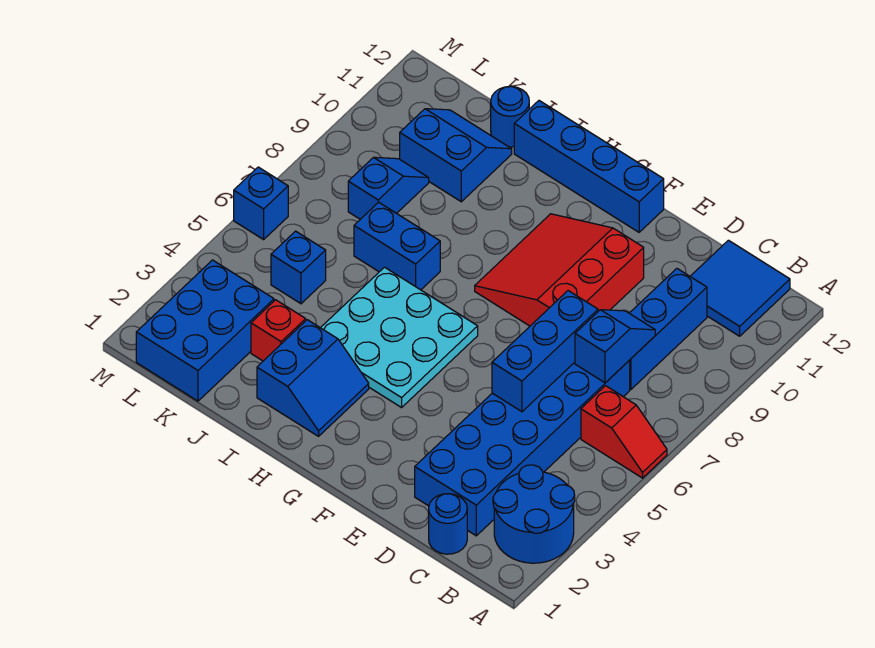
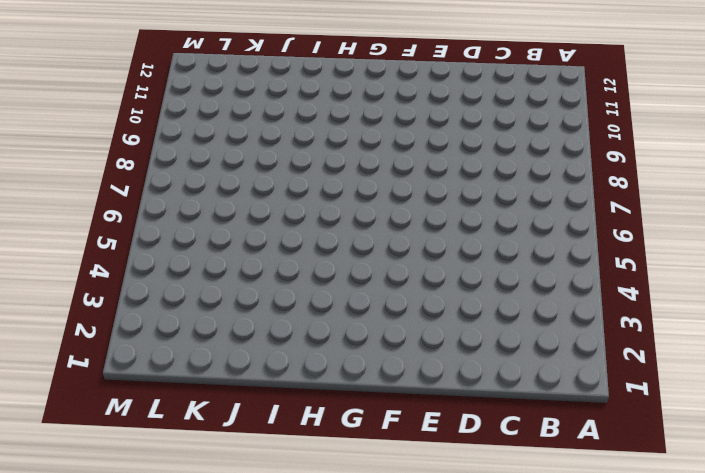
none -> blue round brick A2:B3 level 1
none -> red slope A6:B6 level 1 top B
none -> blue tile B11:C12 level 1

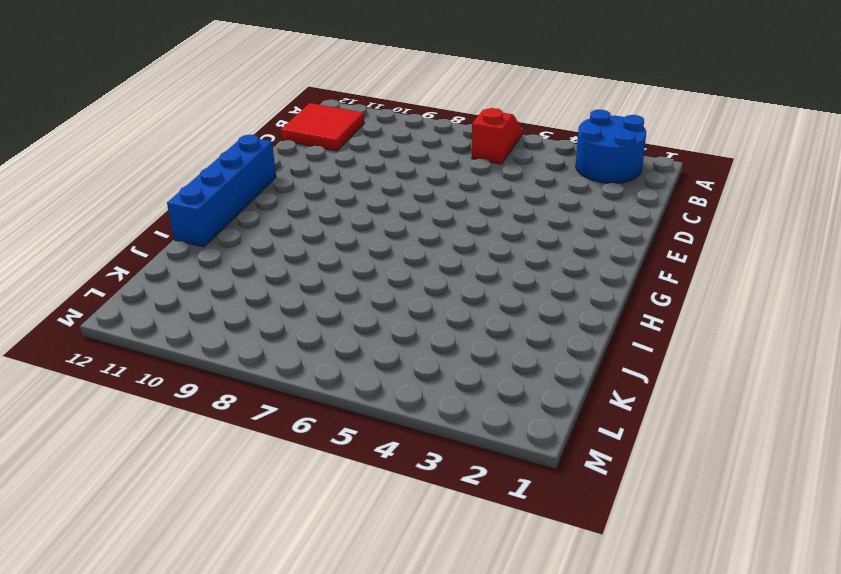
red tile B11:C12 level 1 -> blue tile B11:C12 level 1
none -> blue round brick C1 level 1
none -> blue brick C2:D7 level 1
none -> blue brick C8:C10 level 1

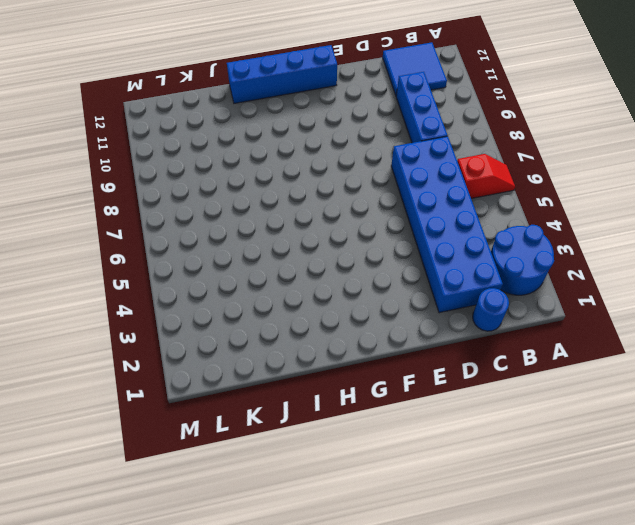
none -> red slope E8:G10 level 1 top E
none -> cyan plate G4:I6 level 1
none -> blue slope H2:I3 level 1 top I

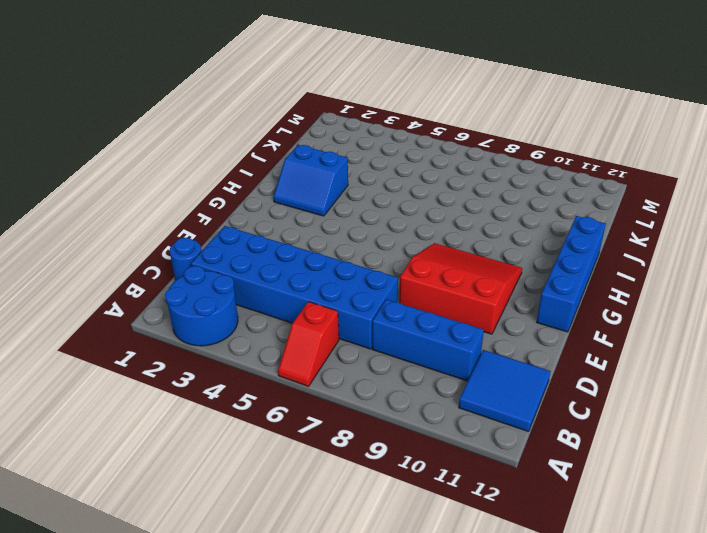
none -> cyan plate G4:I6 level 1
none -> blue brick I7:J7 level 1
none -> red brick J3 level 1

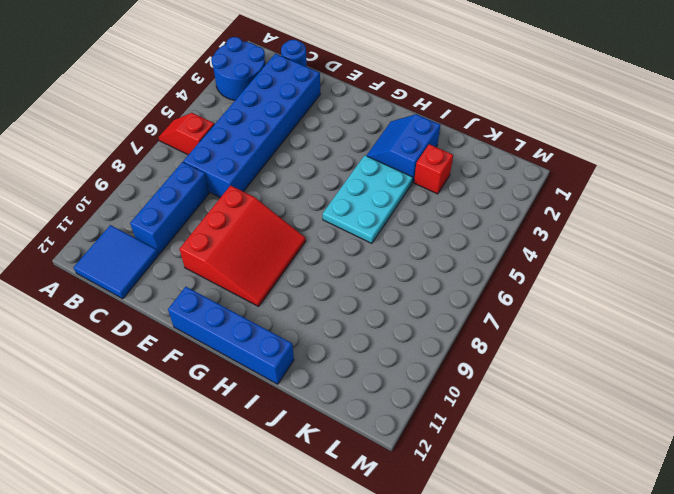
cyan plate H4:I6 level 1 -> cyan plate G4:I6 level 1
none -> blue brick I7:J7 level 1
none -> blue slope J10:K11 level 1 top 10
none -> blue round brick J12 level 1

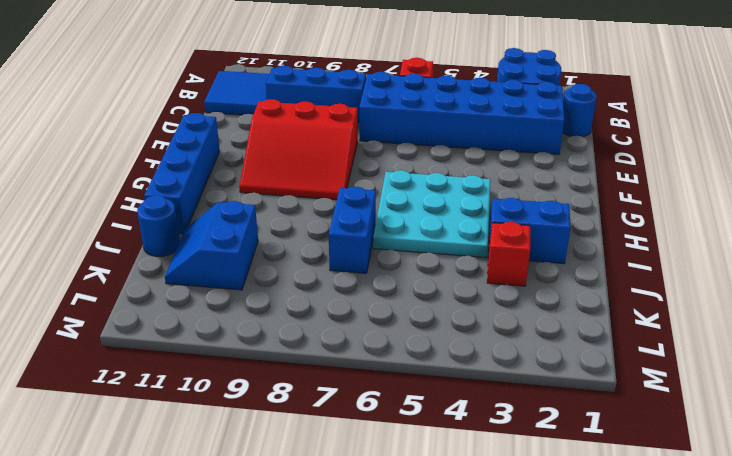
none -> blue brick K1:L3 level 1
none -> blue brick K5 level 1
none -> blue slope K8:K9 level 1 top 8

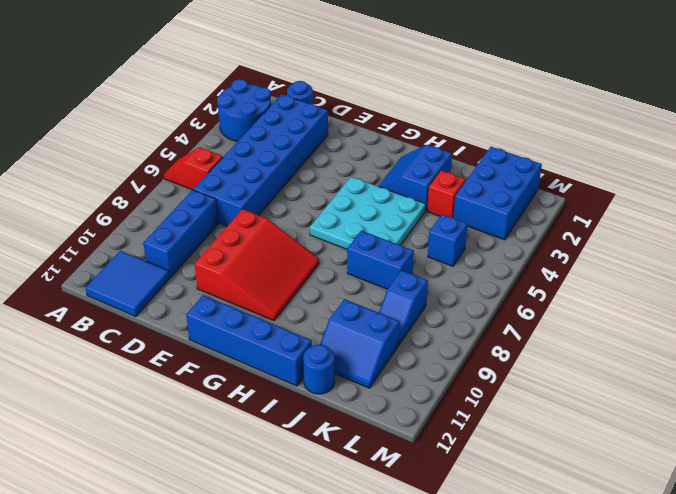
none -> blue brick M6 level 1
none -> blue slope C7:C8 level 2 top 7
none -> blue brick D5:D7 level 2

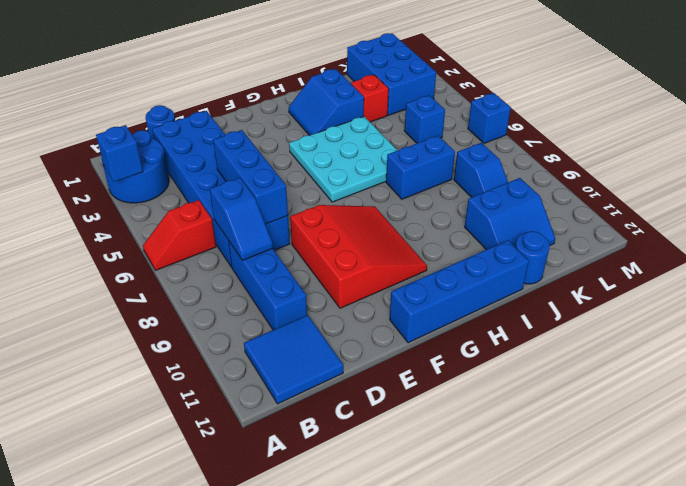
blue brick A3 level 2 -> none

